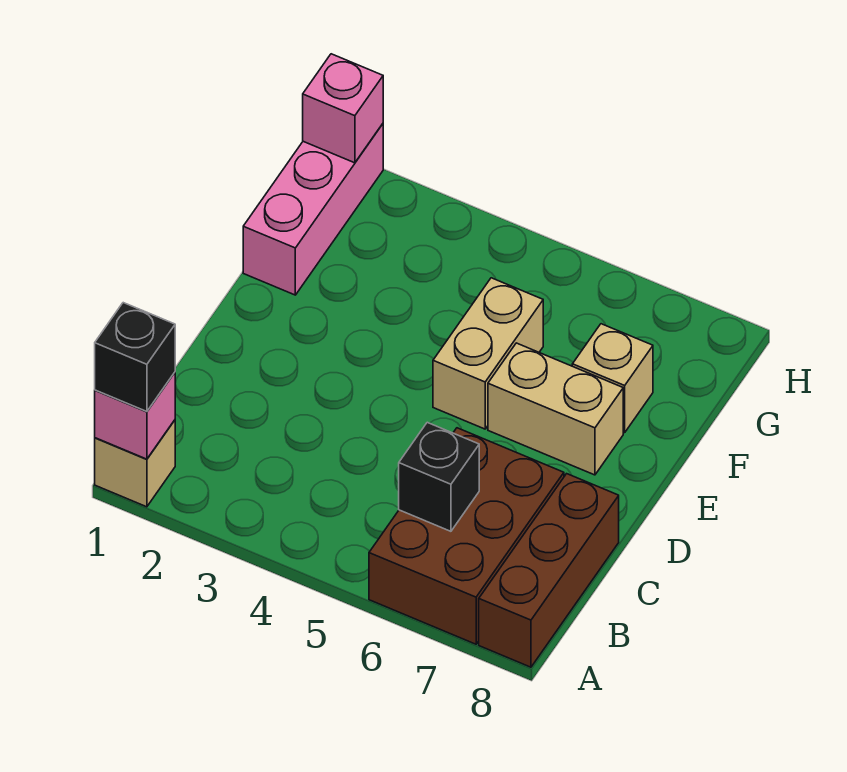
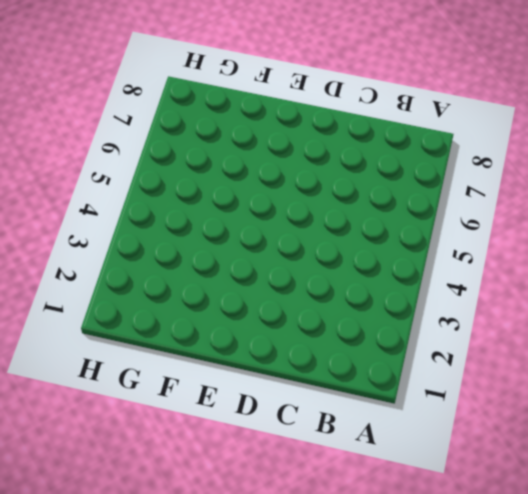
none -> tan brick A1 level 1
none -> brown brick A6:C7 level 1

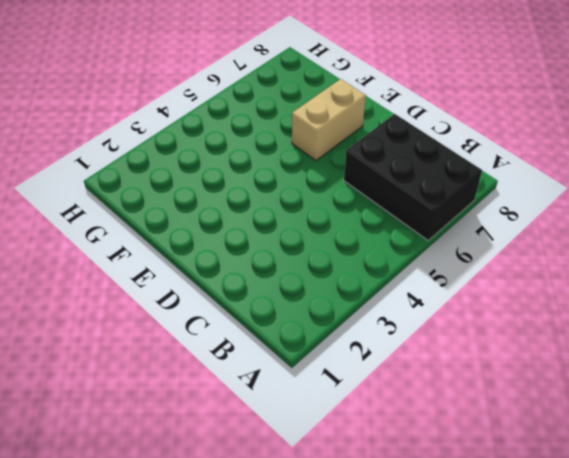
black brick A6:C7 level 1 -> brown brick A6:C7 level 1
none -> tan brick A1 level 1
none -> brown brick A8:C8 level 1

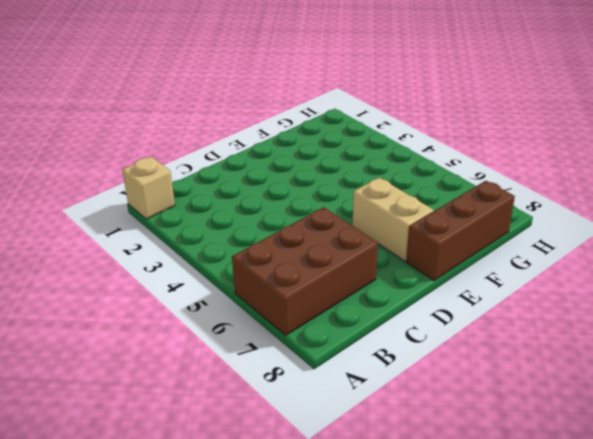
brown brick E8:G8 level 1 -> brown brick A8:C8 level 1
none -> tan brick E5:F5 level 1
none -> pink brick F1:H1 level 1

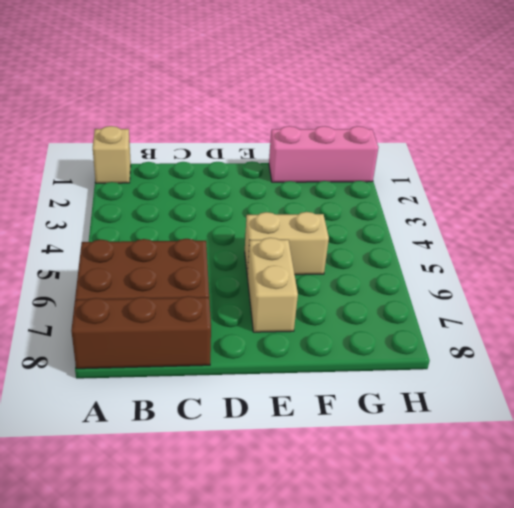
none -> tan brick F7 level 1
none -> pink brick A1 level 2

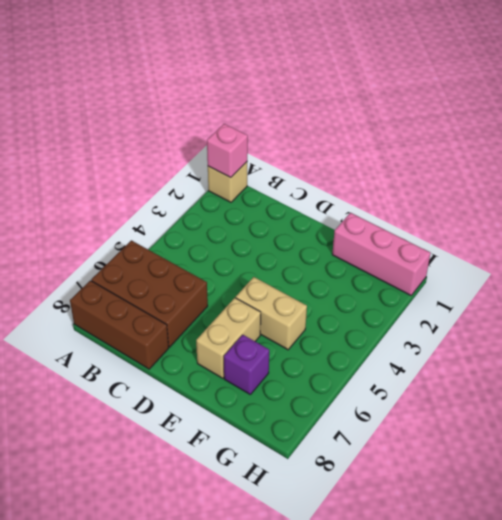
purple brick F7 level 1 -> tan brick F7 level 1
none -> black brick B6 level 2
none -> pink brick H1 level 2

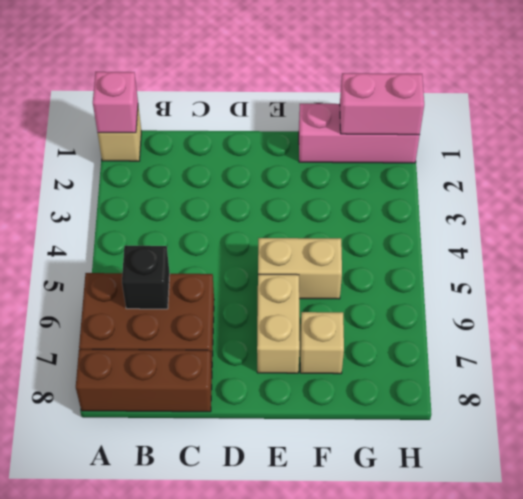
pink brick G1:H1 level 2 -> pink brick H1 level 2
none -> black brick A1 level 3

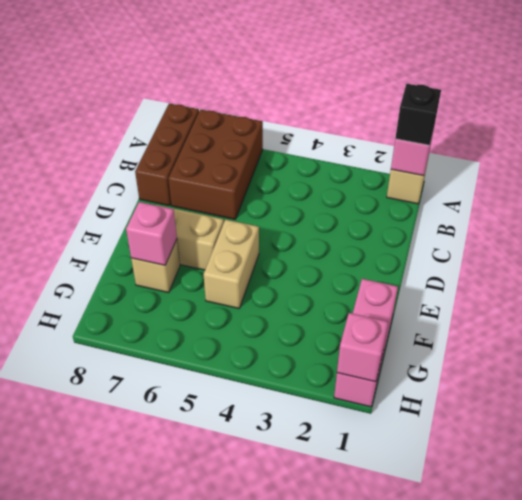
pink brick F7 level 2 -> none
none -> black brick B6 level 2

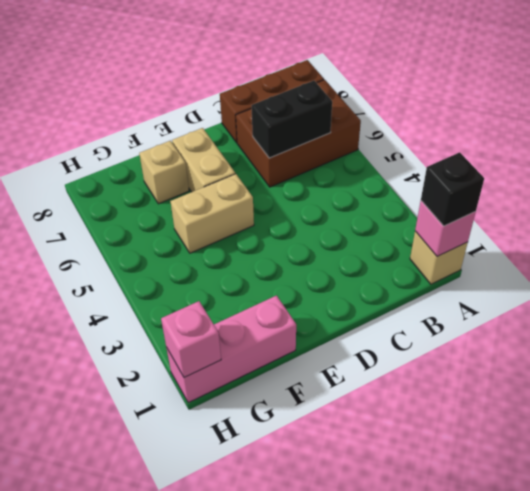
black brick B6:C6 level 2 -> black brick B6 level 2

